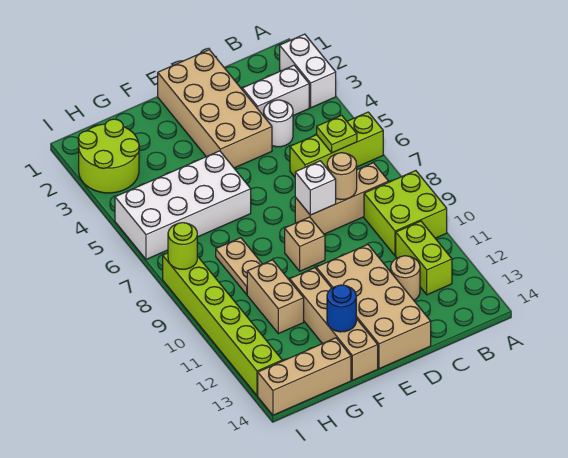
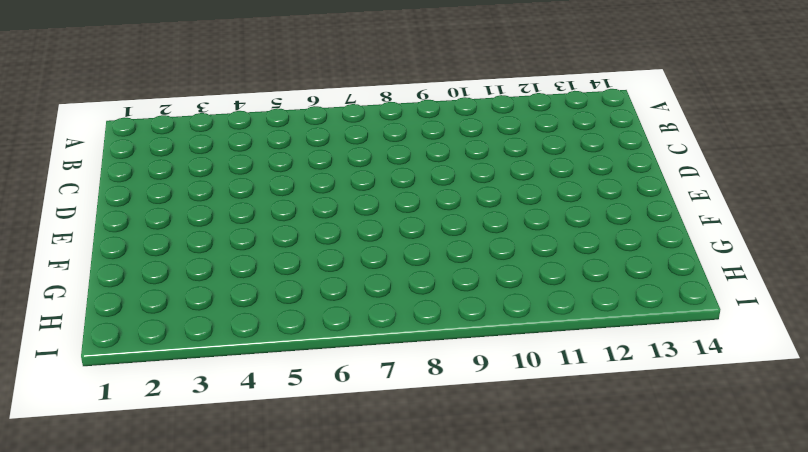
none -> white brick A2:A3 level 1
none -> lime brick A6:C6 level 1
none -> lime brick A9:B10 level 1

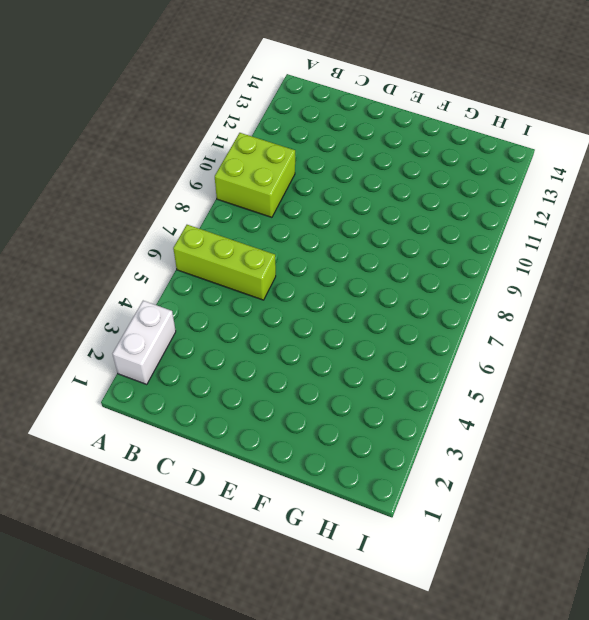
none -> white brick B3:C3 level 1
none -> tan brick B8:D8 level 1
none -> lime brick B11:B12 level 1

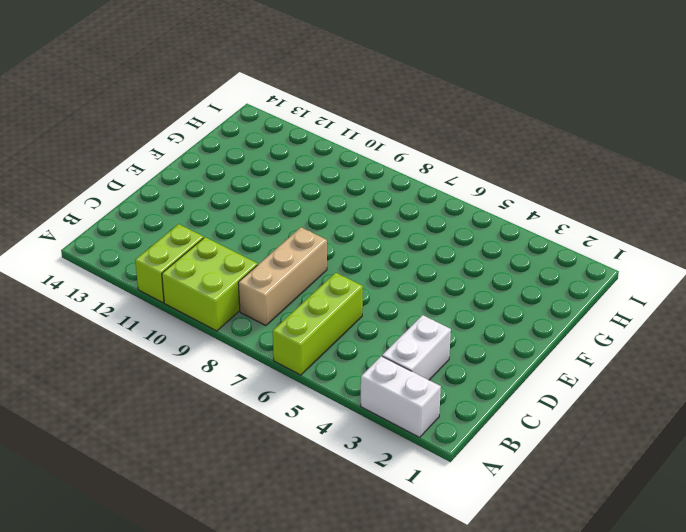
lime brick A11:B11 level 1 -> lime brick B11:B12 level 1
none -> white round brick C4 level 1
none -> tan round brick C12 level 1
none -> tan brick D1:E4 level 1

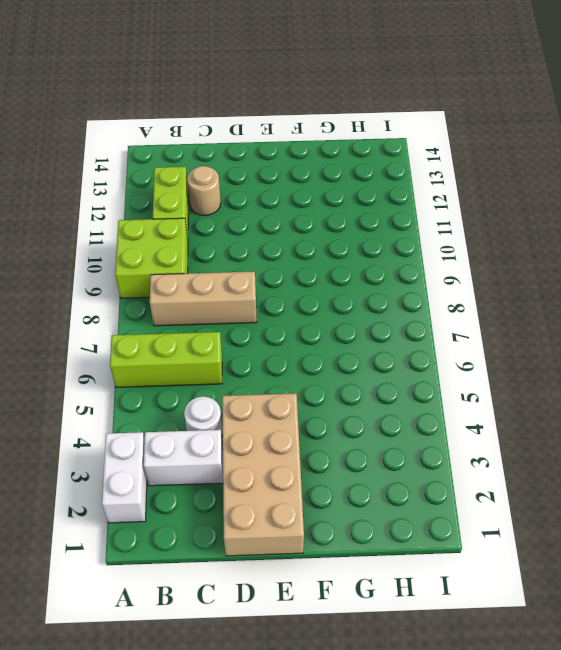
none -> tan brick D11:E14 level 1
none -> tan brick E9 level 1
none -> white brick F5:I6 level 1

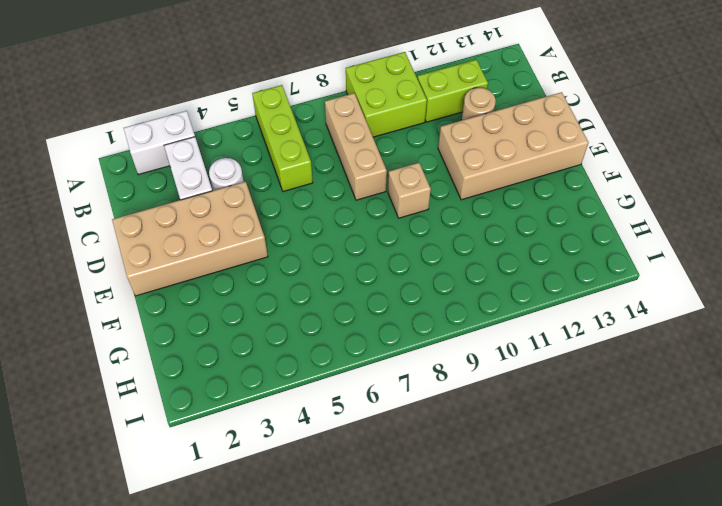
none -> white brick F5:I6 level 1
none -> tan brick F11:F14 level 1
none -> tan plate G8:G9 level 1

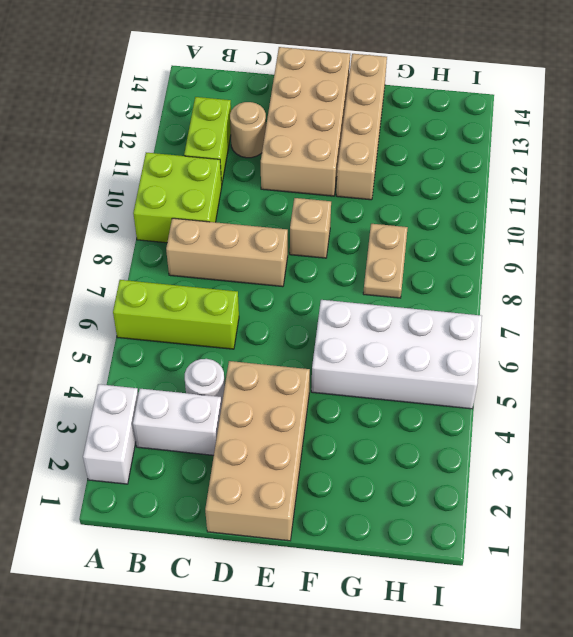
none -> tan brick G10:G11 level 1
none -> tan brick G14:I14 level 1
none -> lime round brick H2:I3 level 1

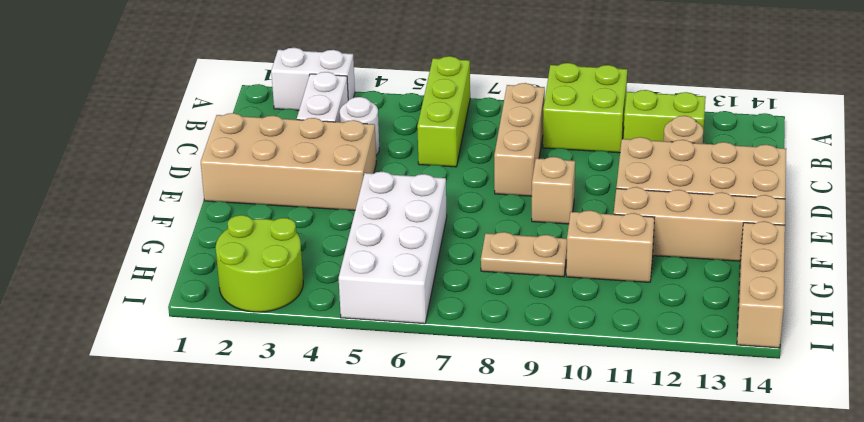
none -> lime brick I8:I13 level 1
none -> lime plate B6 level 2
none -> tan round brick C8 level 2

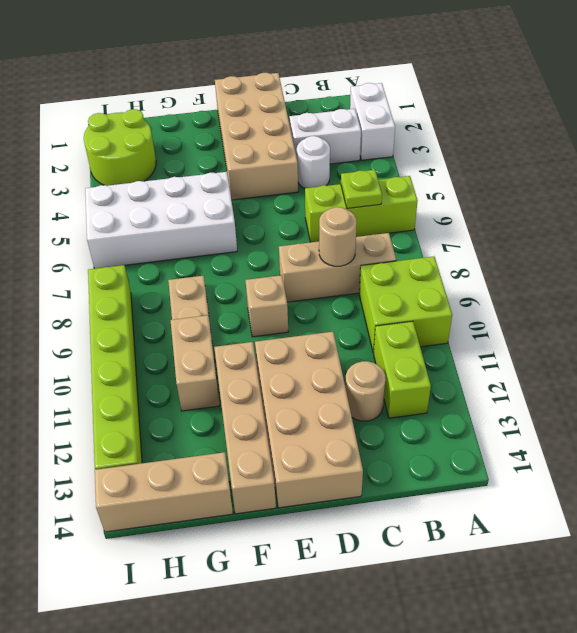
none -> white brick D8 level 2
none -> blue round brick F13 level 2
none -> lime round brick I8 level 2

